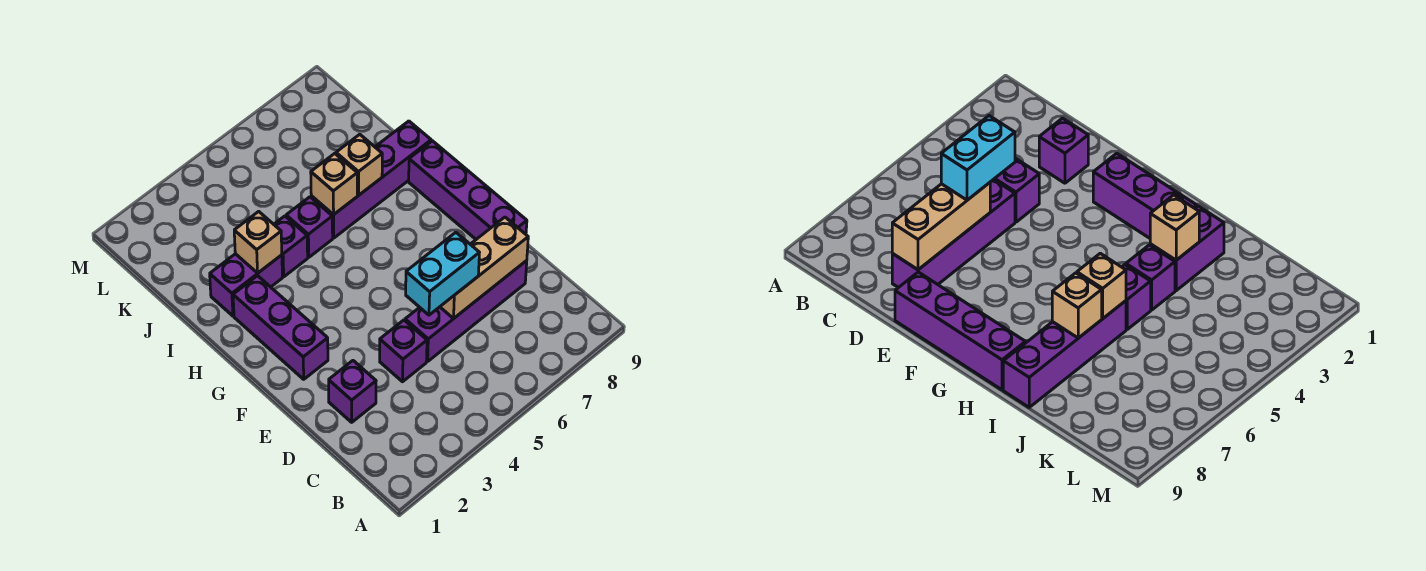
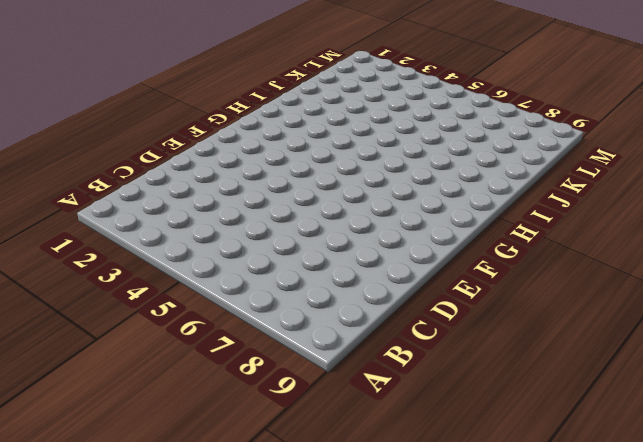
none -> purple brick D2 level 1
none -> purple brick D4 level 1
none -> purple brick D5:D8 level 1

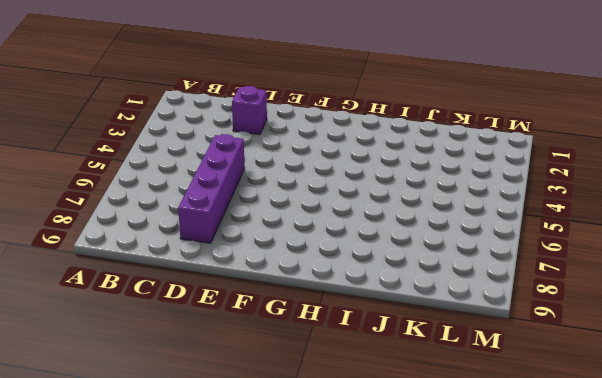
none -> purple brick D4 level 1
none -> purple brick E9:H9 level 1
none -> purple brick F2:H2 level 1

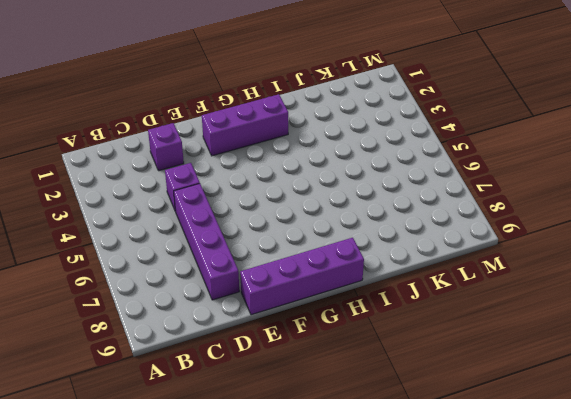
none -> purple brick I2:I3 level 1
none -> purple brick I4 level 1
none -> purple brick I5 level 1

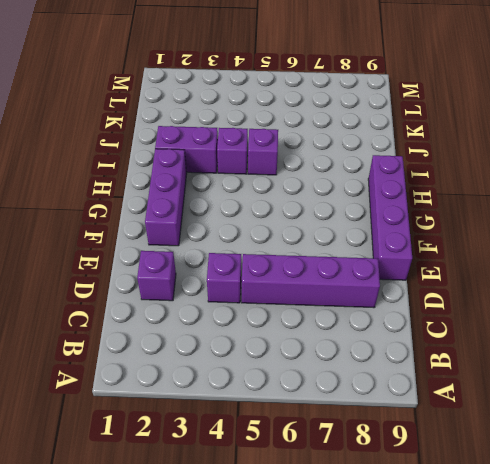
none -> purple brick I6:I9 level 1
none -> tan brick D6:D8 level 2
none -> tan brick I3 level 2

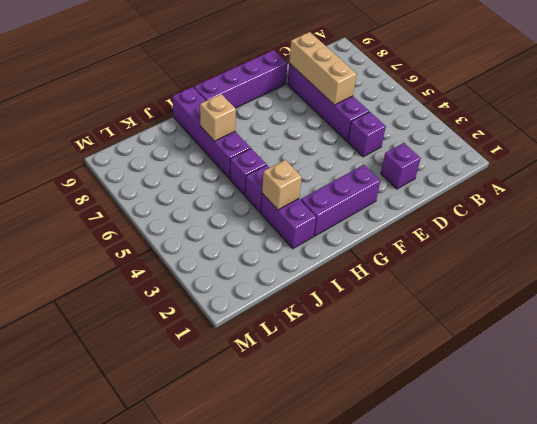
none -> tan brick I6 level 2
none -> cyan brick D5:D6 level 3

